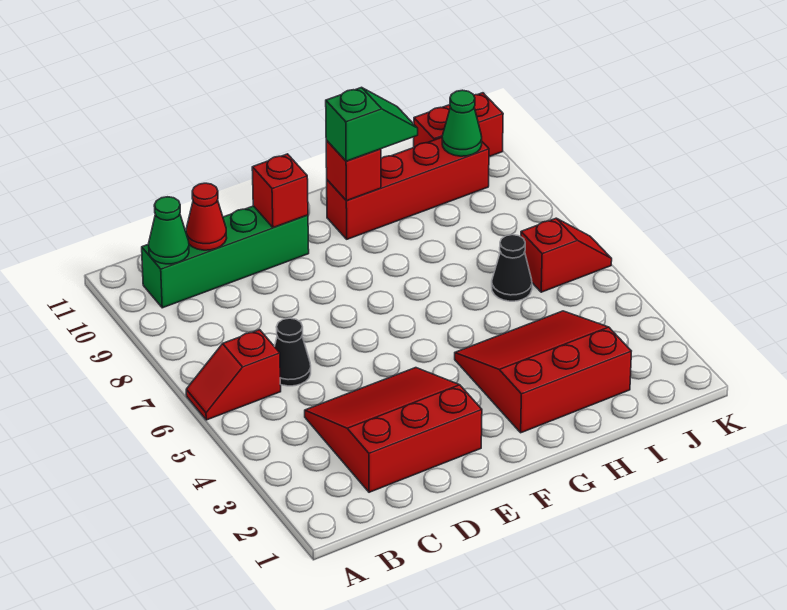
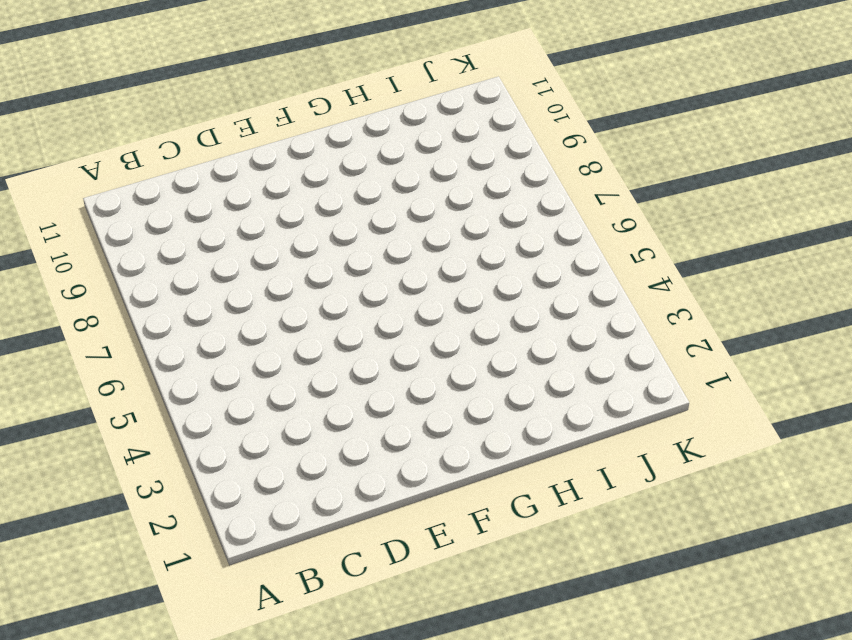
none -> red slope A6:B6 level 1 top B
none -> green brick B10:E10 level 1
none -> red slope C2:E4 level 1 top 2

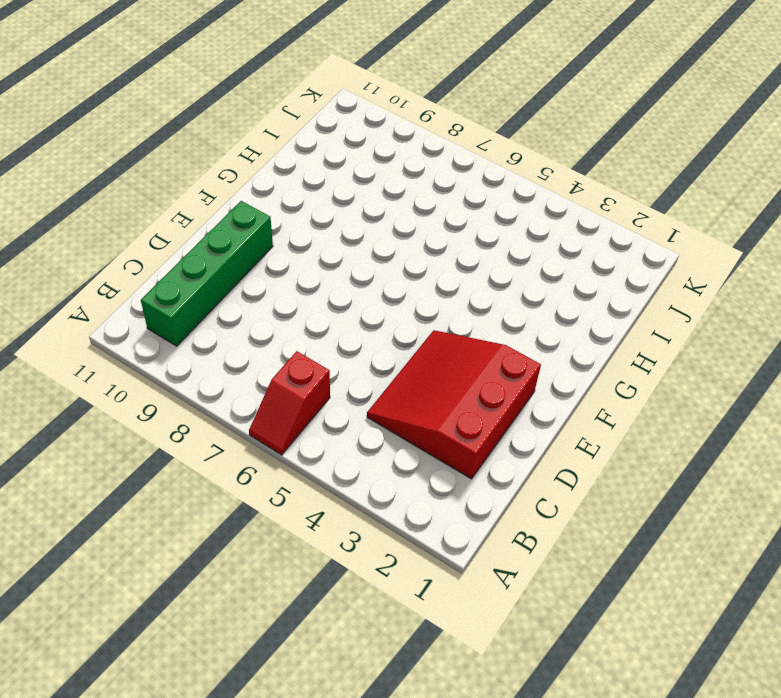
none -> black cone C6 level 1
none -> red slope G2:I4 level 1 top 2
none -> red brick G10:J10 level 1

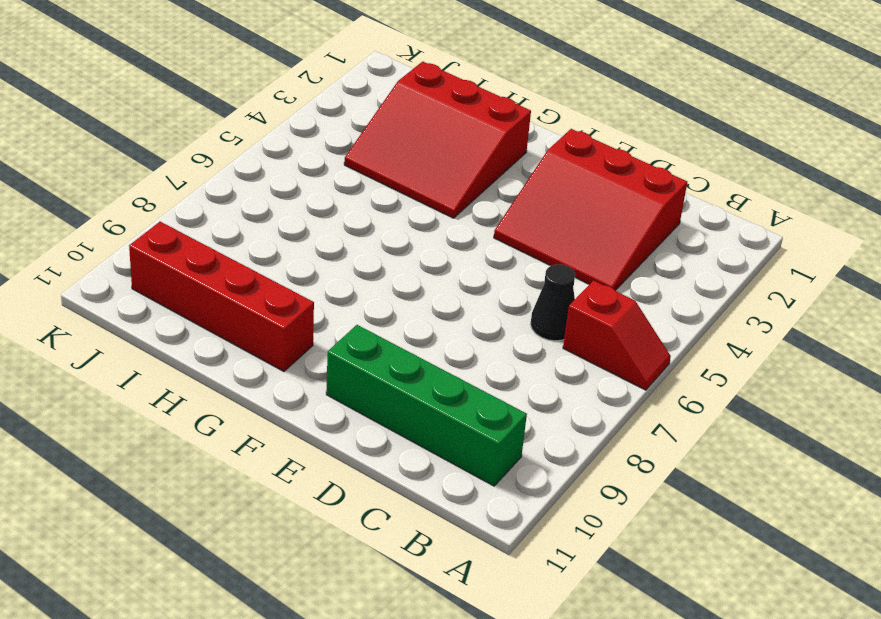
none -> black cone I6 level 1
none -> red slope J6:K6 level 1 top J
none -> red brick J11:K11 level 1

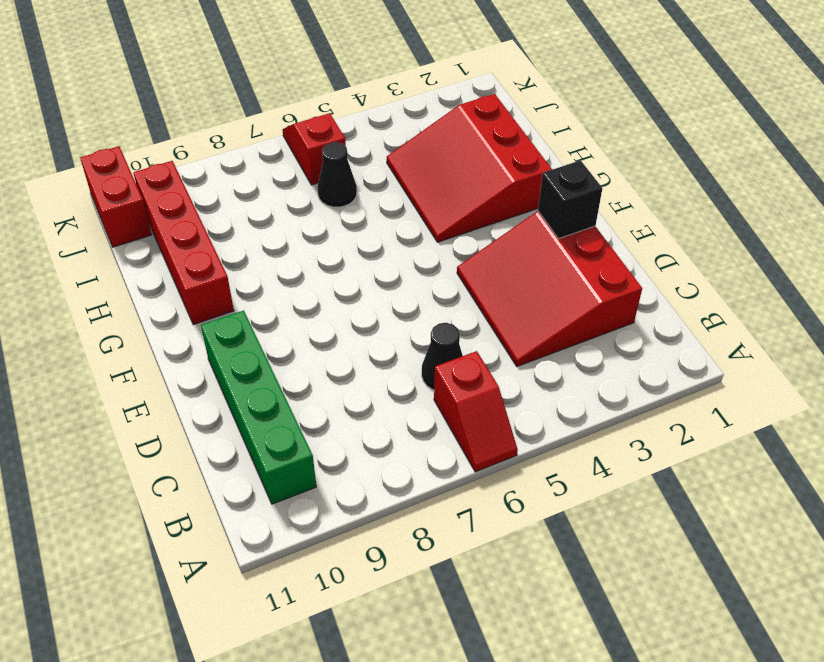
black brick E2 level 2 -> none
none -> green cone B10 level 2
none -> red cone C10 level 2
none -> red brick E10 level 2

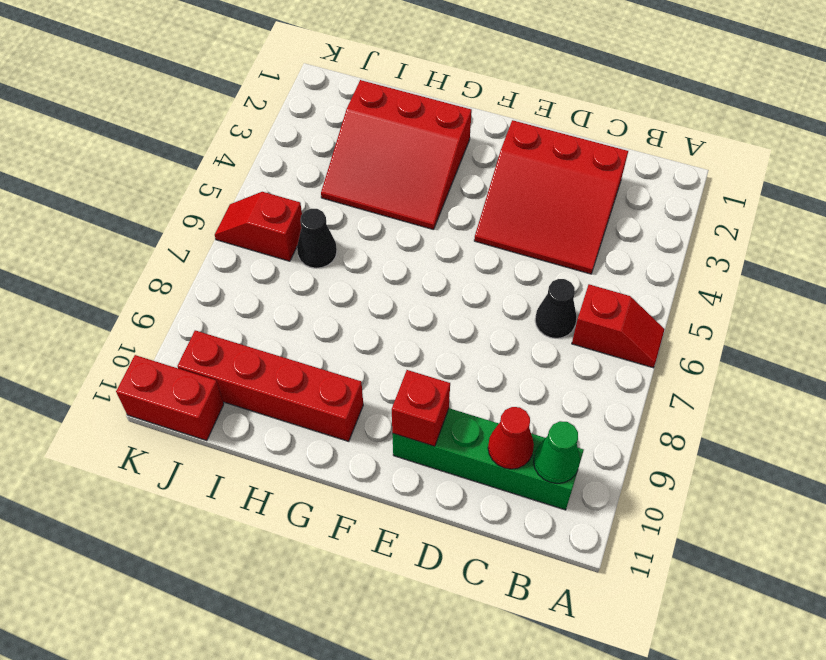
none -> red brick G10 level 2
none -> green cone J10 level 2
none -> green slope G10:H10 level 3 top G

